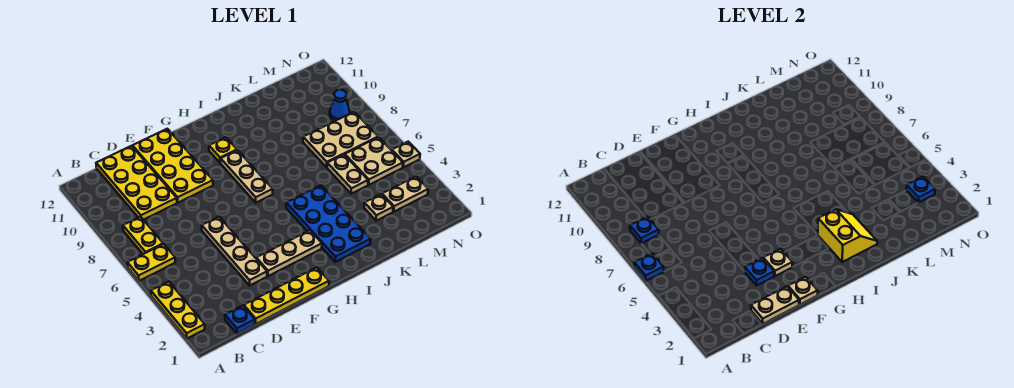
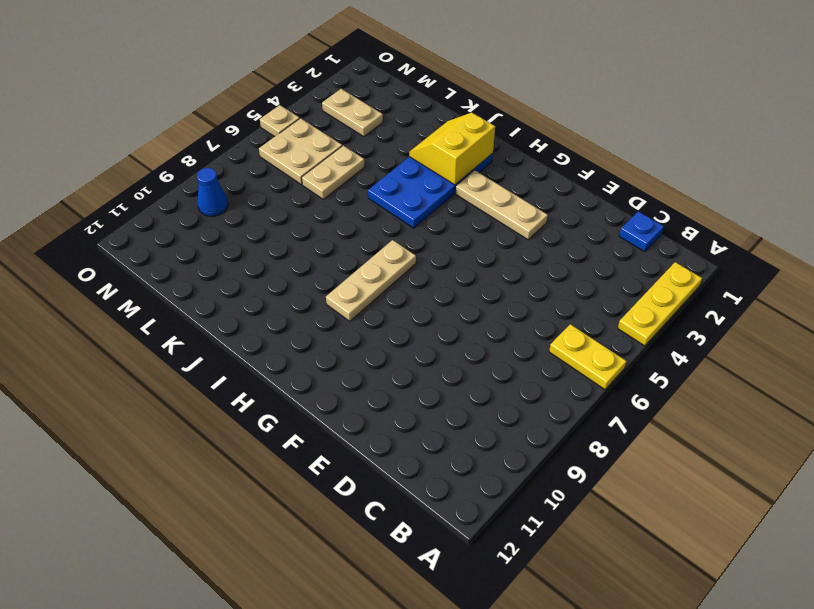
none -> yellow plate B7:B8 level 1
none -> yellow plate C9:D12 level 1
none -> yellow plate D1:G1 level 1

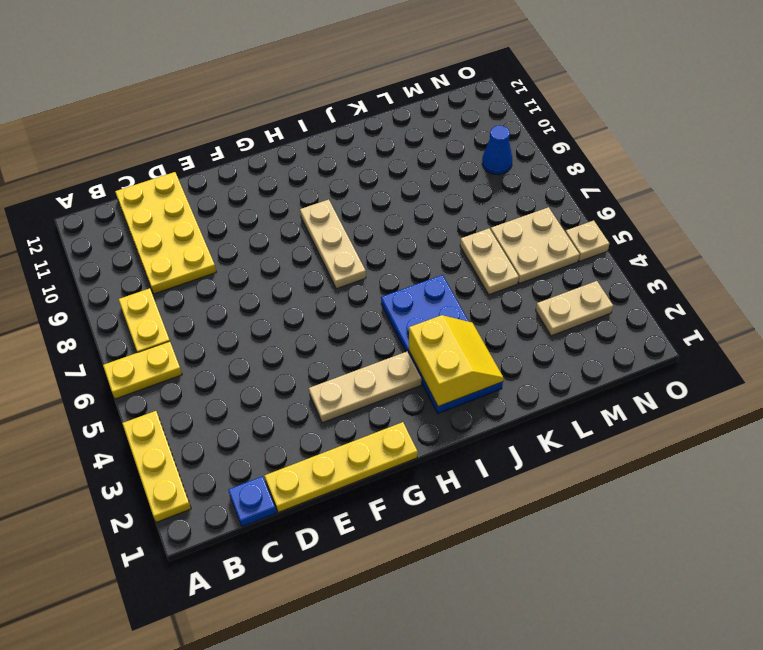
none -> tan plate E3:E6 level 1
none -> yellow plate E9:F12 level 1
none -> yellow plate H10 level 1

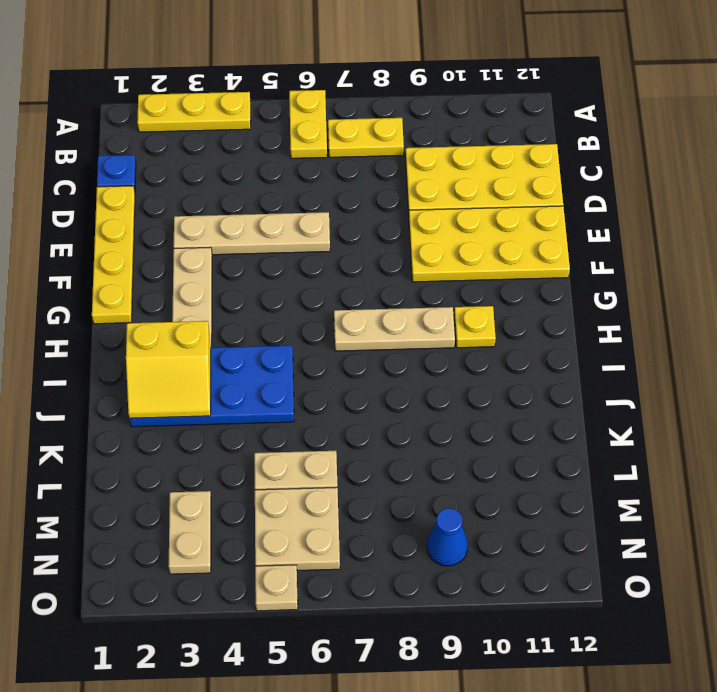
none -> tan plate L3 level 1
none -> tan plate L7:N8 level 1
none -> blue plate A6 level 2

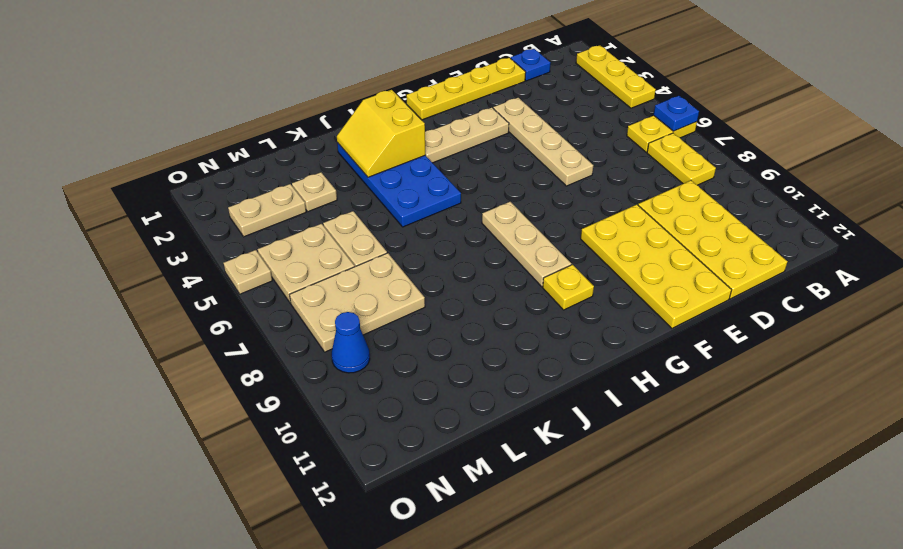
none -> blue plate B8 level 2
none -> tan plate D1:E1 level 2
none -> blue plate E3 level 2

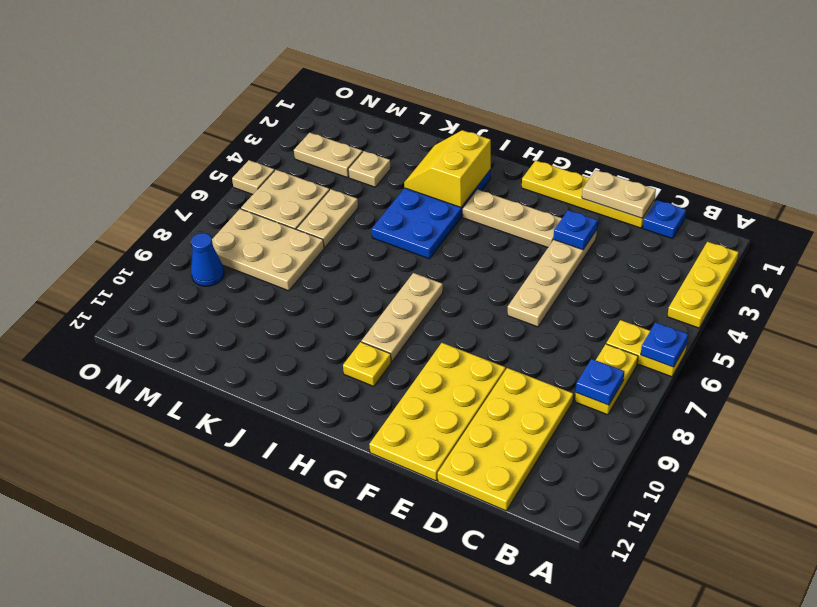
none -> tan plate F1 level 2
none -> tan plate F3 level 2
none -> blue plate N3 level 2

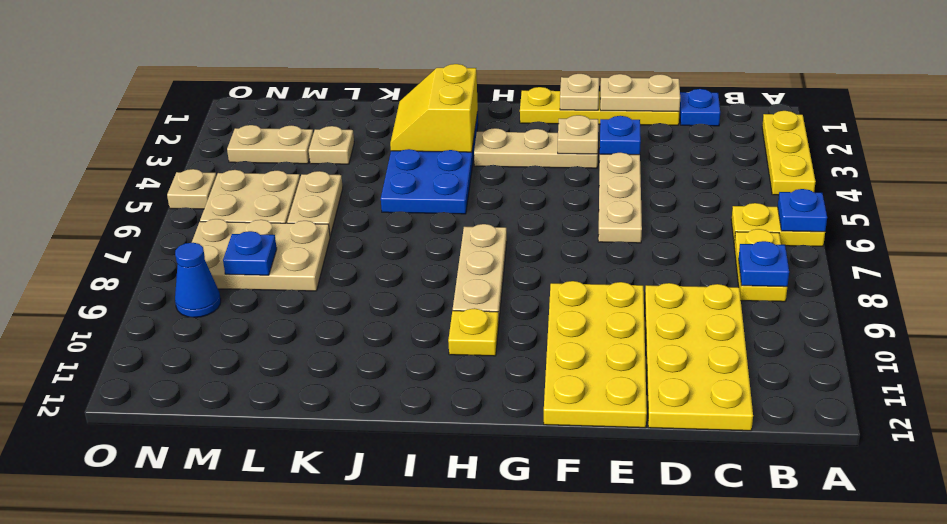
blue plate M8 level 2 -> blue plate N3 level 2

